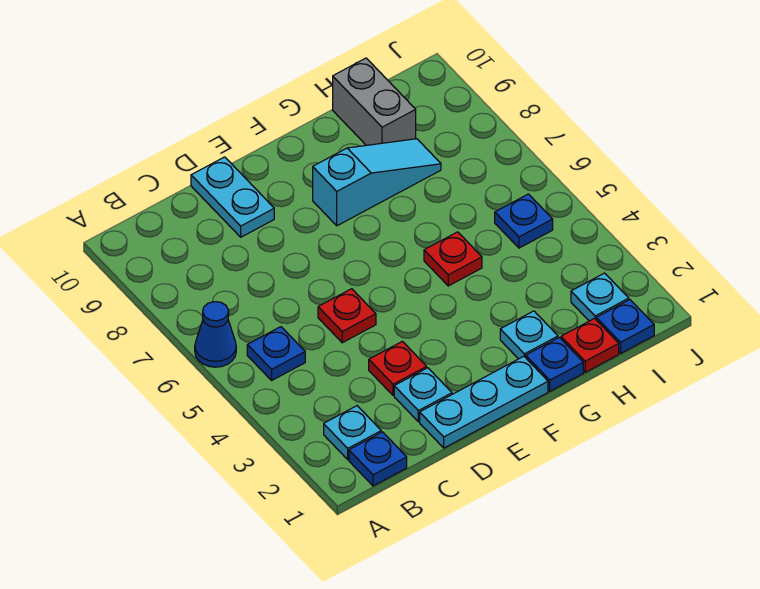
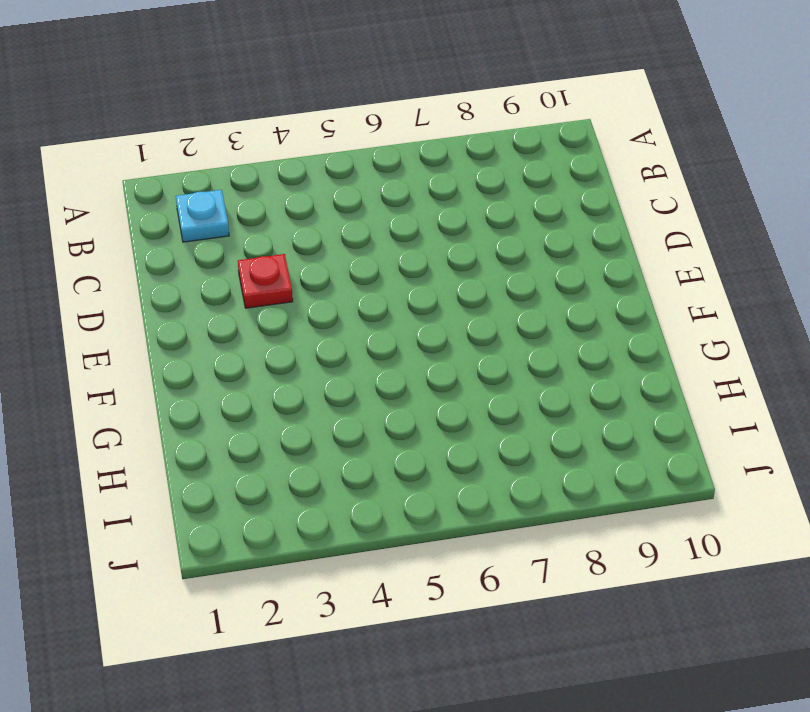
none -> blue cone A6 level 1
none -> blue plate B1 level 1
none -> blue plate B5 level 1

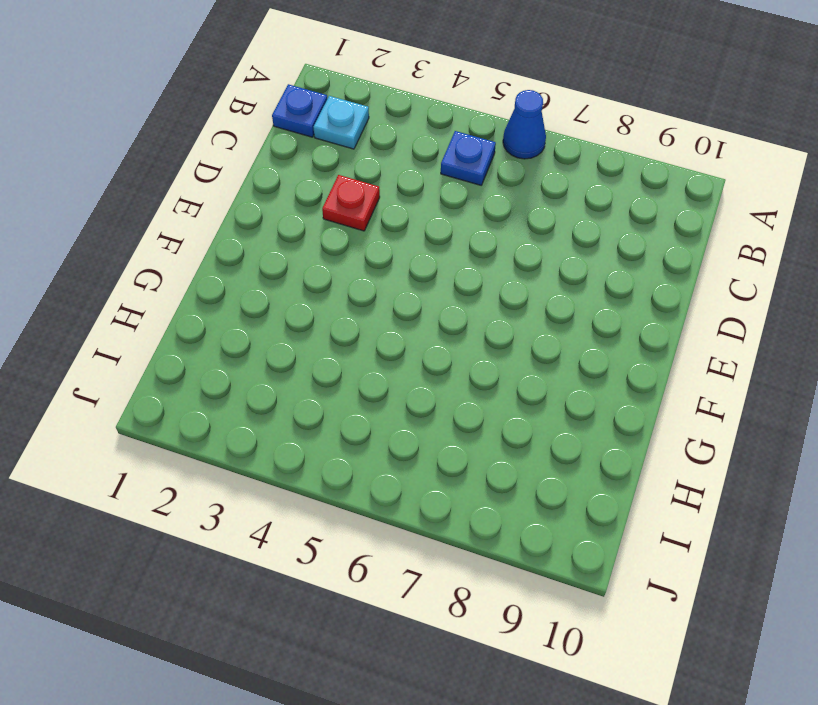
none -> cyan plate D1:F1 level 1
none -> cyan plate D2 level 1
none -> red plate D5 level 1

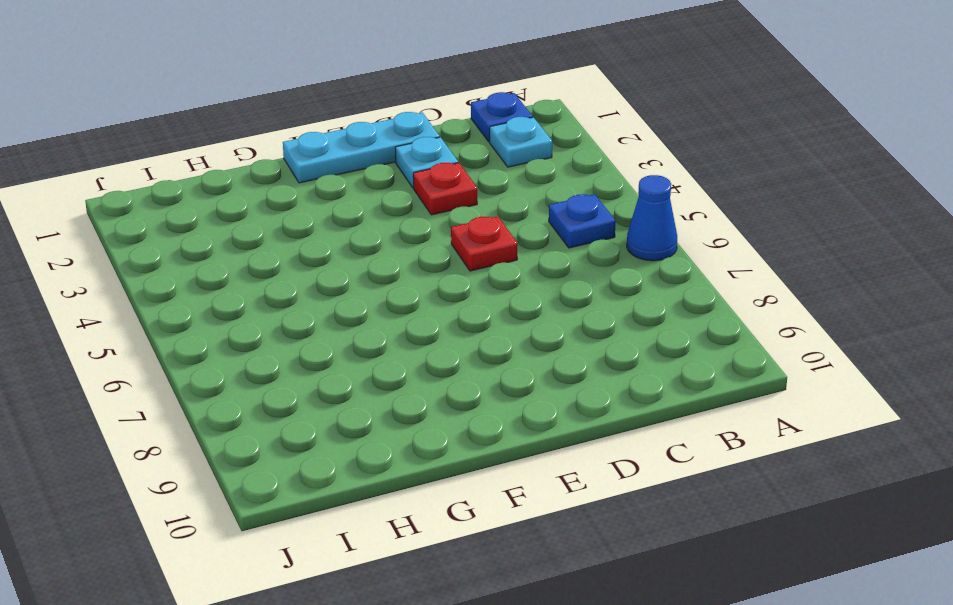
none -> cyan plate D9:D10 level 1
none -> cyan slope F8:H8 level 1 top F
none -> blue plate G1 level 1

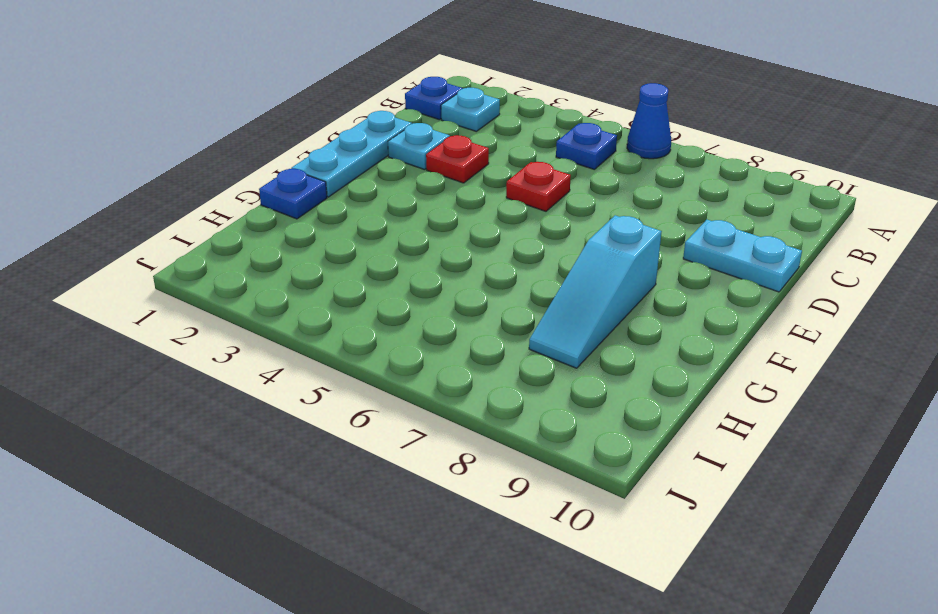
none -> cyan plate G2 level 1
none -> red plate G5 level 1
none -> red plate H1 level 1

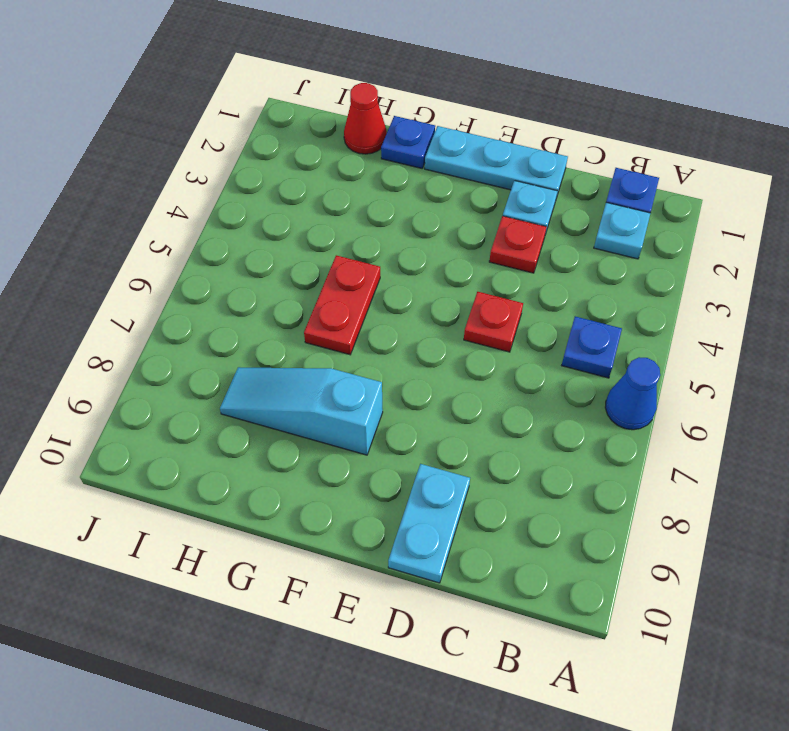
red plate G5:G6 level 1 -> red plate G5 level 1
red cone H1 level 1 -> red plate H1 level 1
none -> cyan plate G2 level 1
none -> grey brick H9:H10 level 1
none -> blue plate I1 level 1

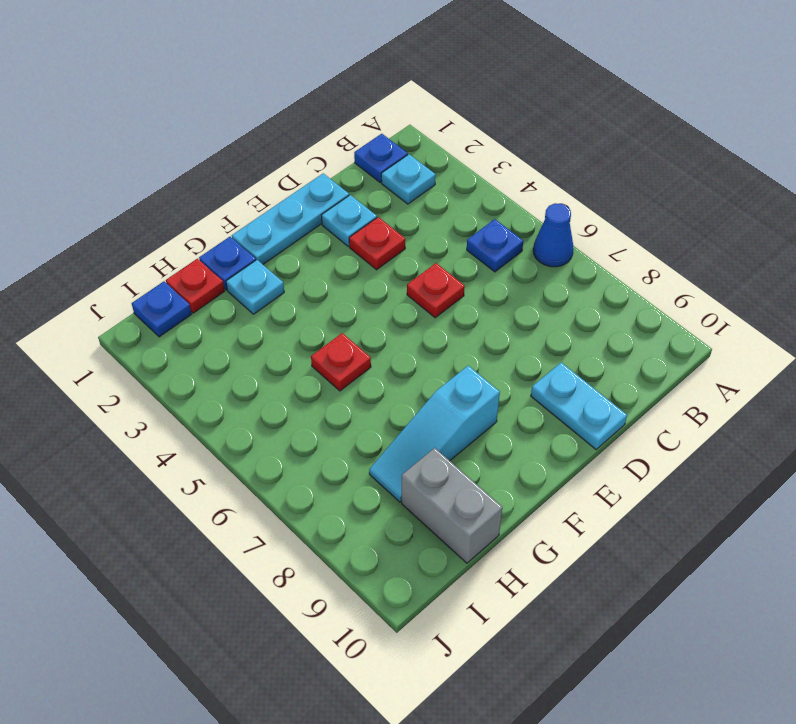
none -> cyan plate I2 level 1
none -> blue plate I5 level 1

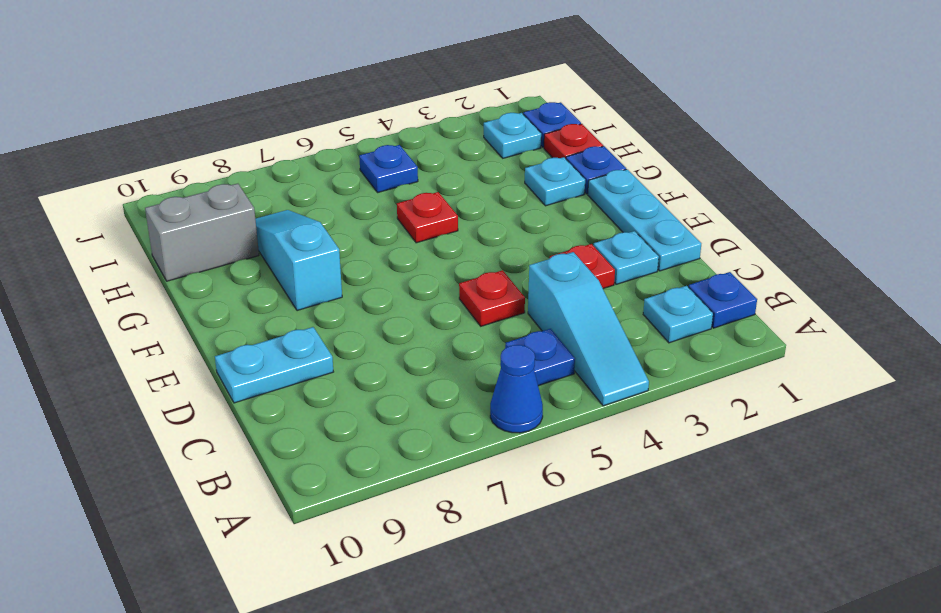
cyan slope A4:C4 level 1 top C -> none

